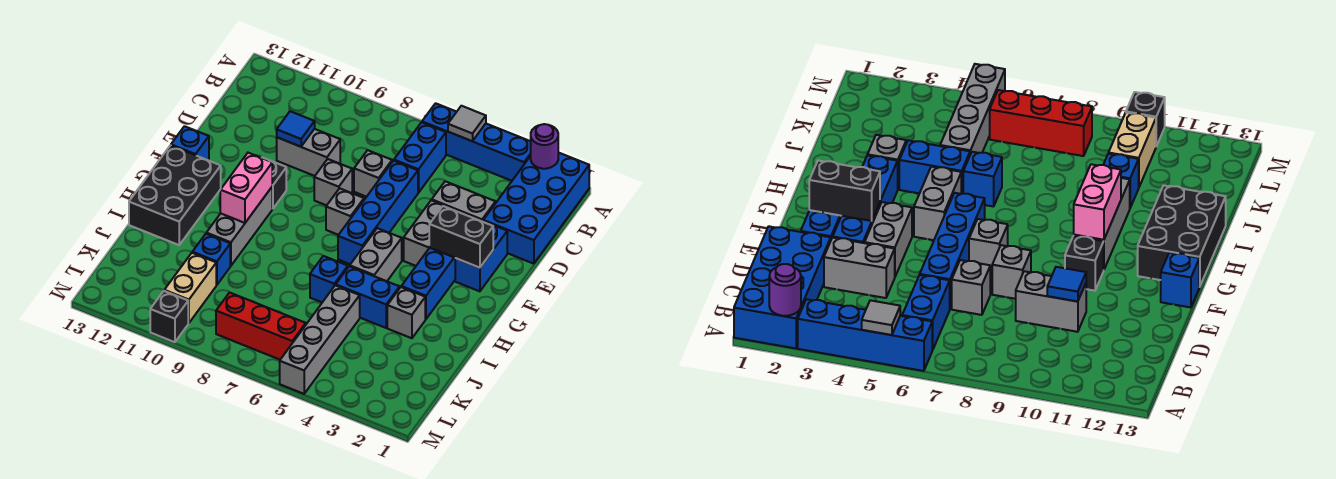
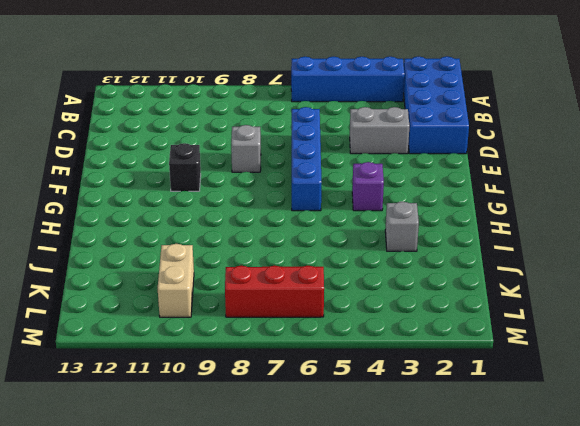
purple brick G4 level 1 -> none
none -> blue brick B6:C6 level 1
none -> grey brick D7 level 1
none -> grey brick D9:D10 level 1
none -> blue brick E2:F2 level 1

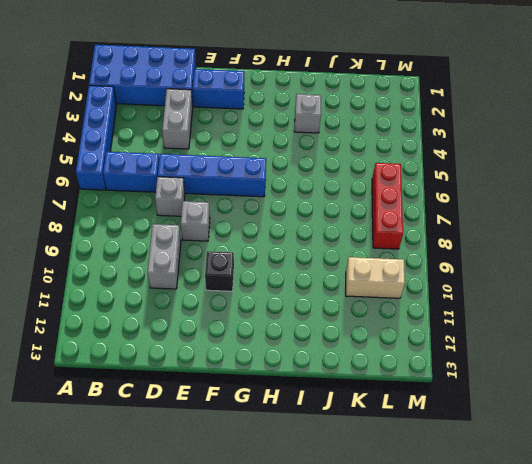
none -> blue brick E3:H3 level 1
none -> grey brick E4:F4 level 1
none -> grey brick F7 level 1
none -> blue brick F13 level 1

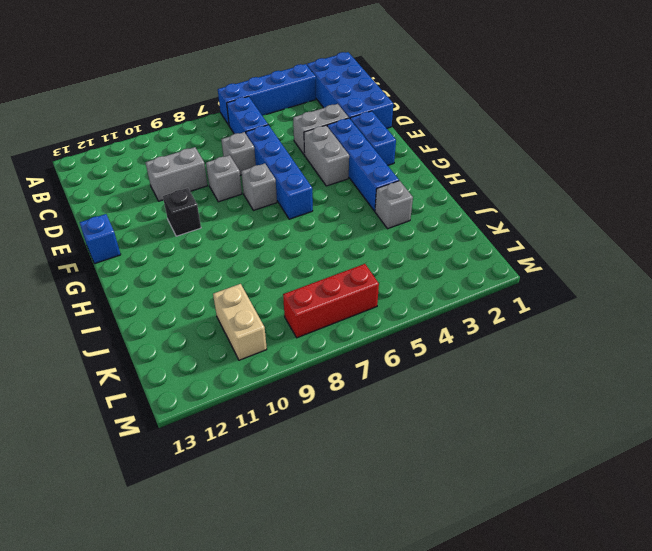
none -> grey brick G5:H5 level 1
none -> grey brick G10:I10 level 1
none -> black brick G12:I13 level 1
none -> blue brick I4:I5 level 1

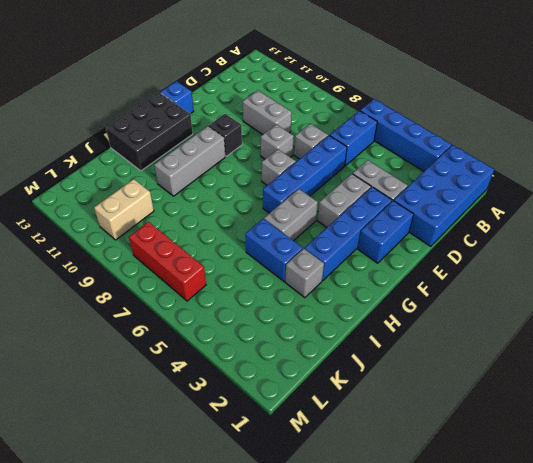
none -> blue brick I6 level 1
none -> grey brick J5:M5 level 1
none -> blue brick J10 level 1
none -> black brick M10 level 1

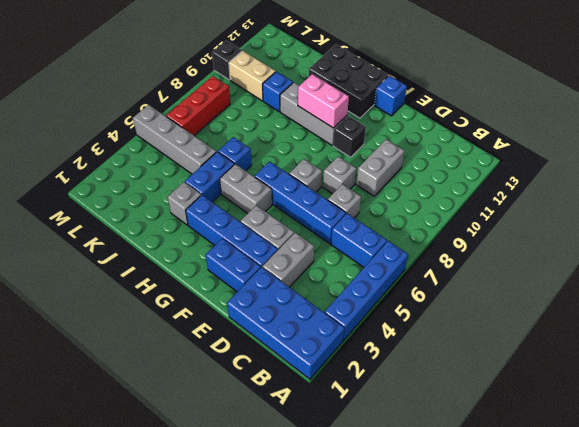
none -> purple round brick A2 level 2
none -> grey tile A5 level 2
none -> blue tile D10 level 2
none -> black brick F2:F3 level 2

